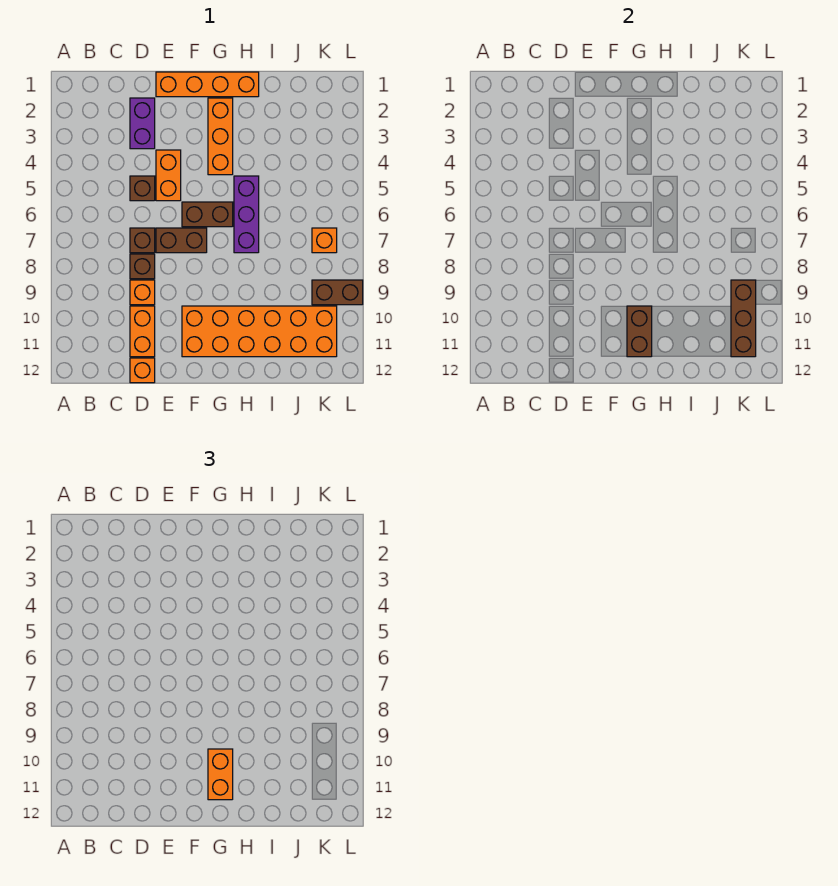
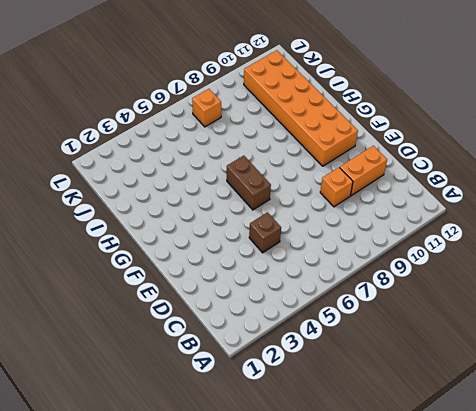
none -> purple brick D2:D3 level 1
none -> brown brick D7 level 1
none -> brown brick D8 level 1

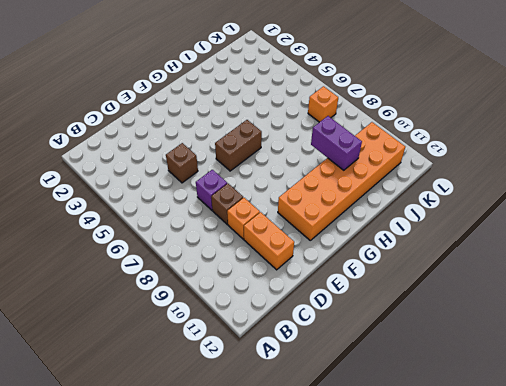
purple brick D7 level 1 -> brown brick D7 level 1
purple brick I9:I10 level 2 -> purple brick D2:D3 level 1
none -> orange brick D12 level 1
none -> orange brick E1:H1 level 1
none -> orange brick E4:E5 level 1

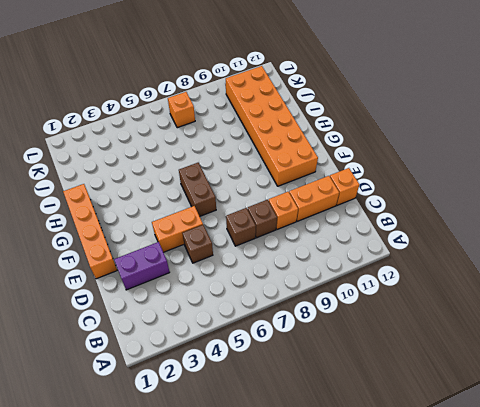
none -> brown brick E7:F7 level 1
none -> orange brick G2:G4 level 1
none -> purple brick H5:H7 level 1

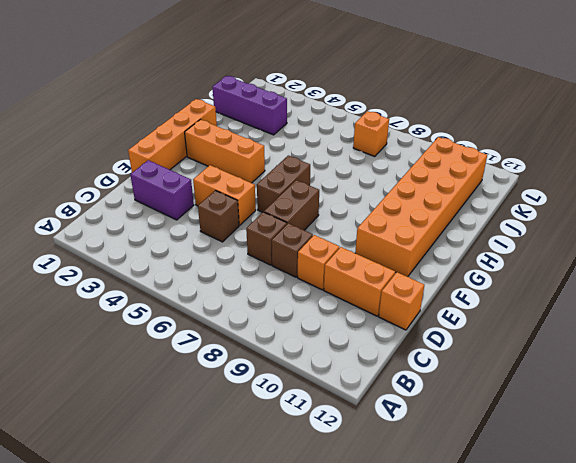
purple brick J1:J3 level 1 -> purple brick H5:H7 level 1
none -> brown brick K9:L9 level 1
none -> brown brick G10:G11 level 2
none -> brown brick K9:K11 level 2

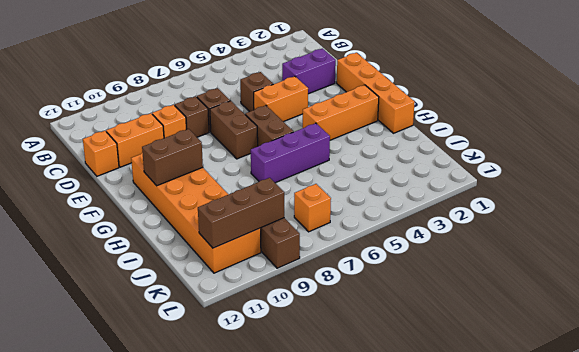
none -> orange brick G10:G11 level 3

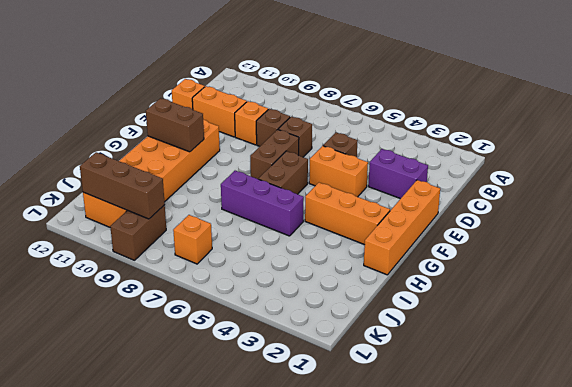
none -> orange brick G10:G11 level 3

